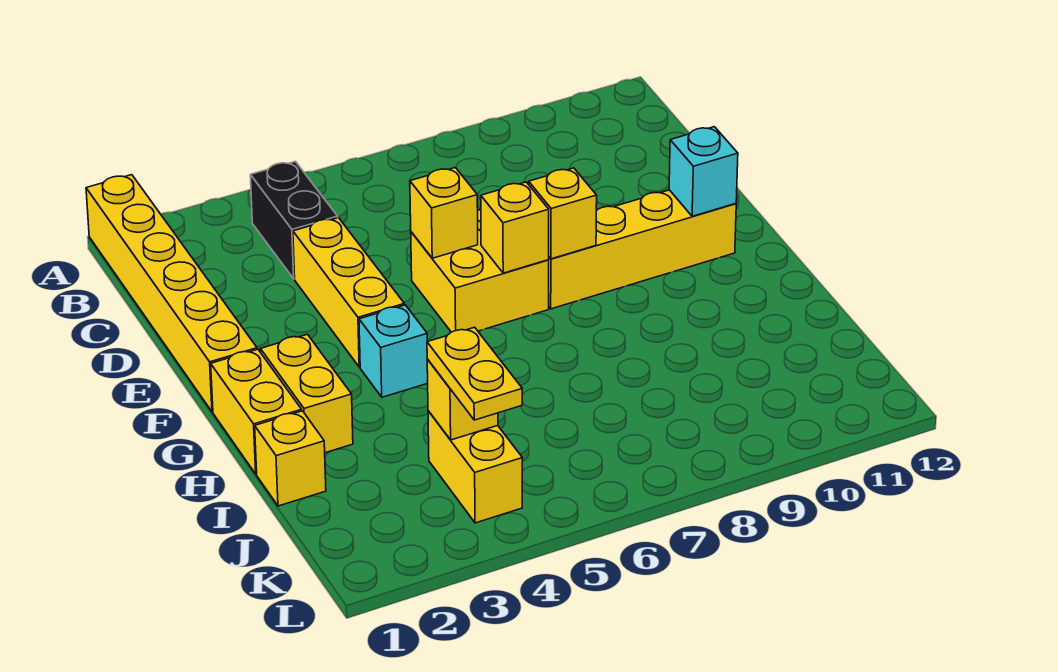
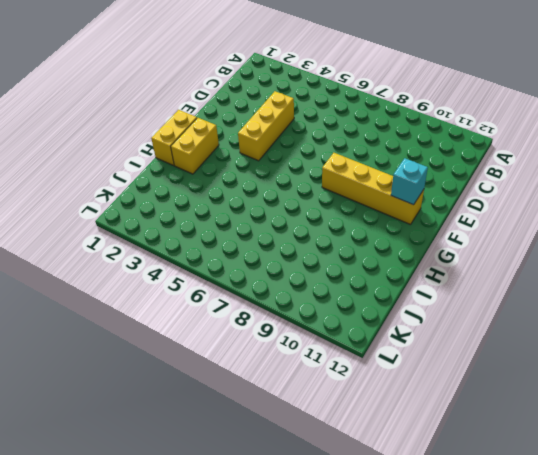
none -> yellow brick A1:F1 level 1
none -> black brick B4:C4 level 1
none -> yellow brick E6:F7 level 1

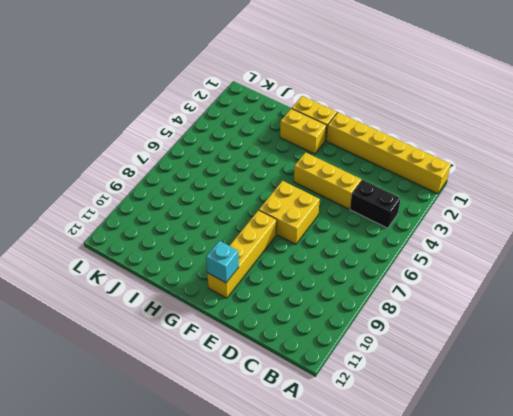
none -> cyan brick G4 level 1
none -> yellow brick I1 level 1
none -> yellow brick J4:K4 level 1

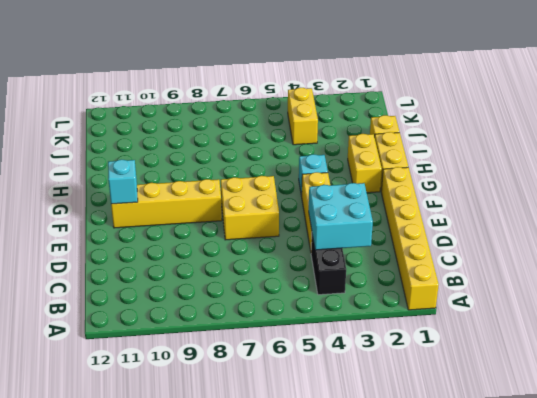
cyan brick C3:D4 level 2 -> none
none -> yellow brick E6 level 2
none -> yellow brick F7 level 2
none -> yellow brick F8 level 2

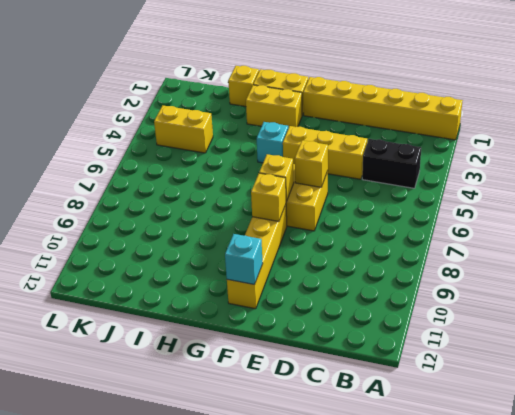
none -> yellow brick J4 level 2
none -> yellow plate J4:K4 level 3

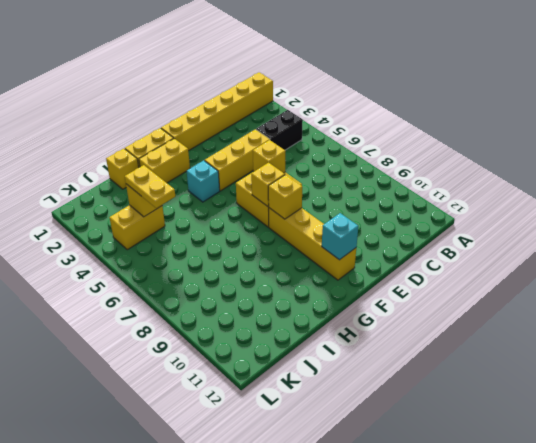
yellow plate J4:J5 level 3 -> yellow plate J4:K4 level 3

